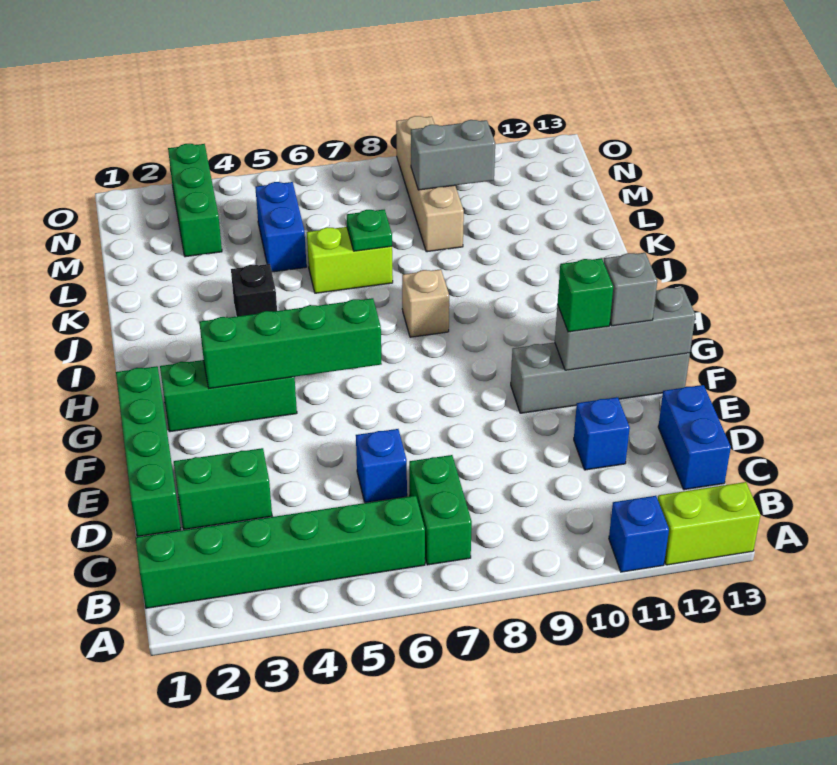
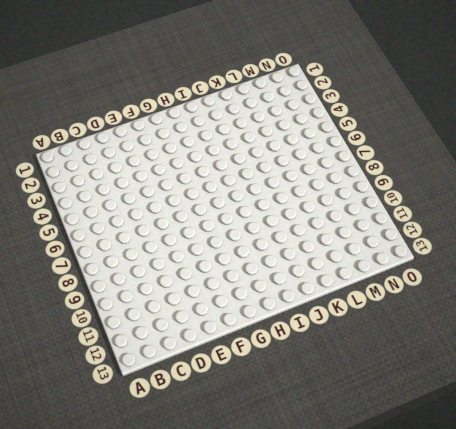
none -> blue brick A11 level 1
none -> lime brick A12:A13 level 1
none -> green brick B1:B6 level 1

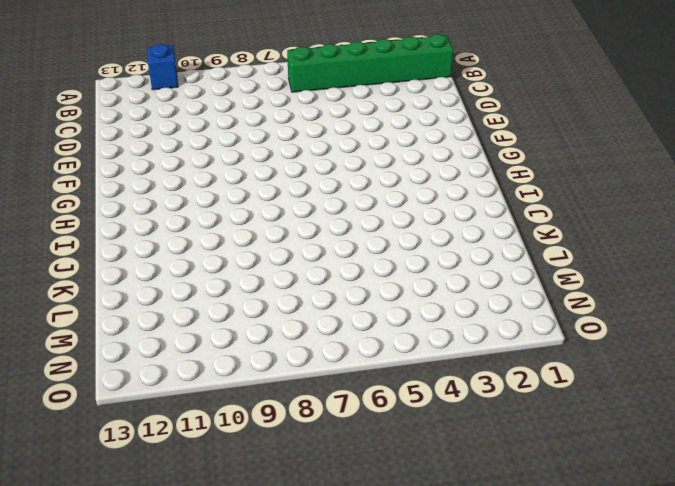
none -> lime brick A12:A13 level 1
none -> green brick B7:C7 level 1
none -> blue brick C13:D13 level 1

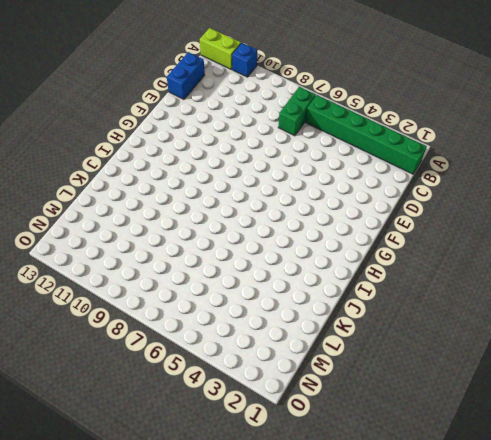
none -> green brick D1:G1 level 1
none -> green brick D2:D3 level 1
none -> blue brick D6 level 1

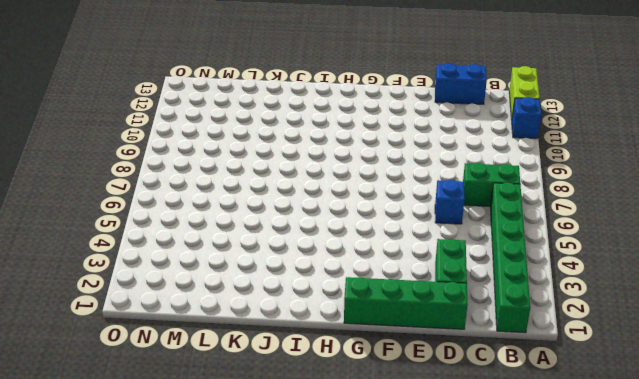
none -> blue brick D11 level 1
none -> grey brick F10:F13 level 1
none -> green brick G2:G4 level 1

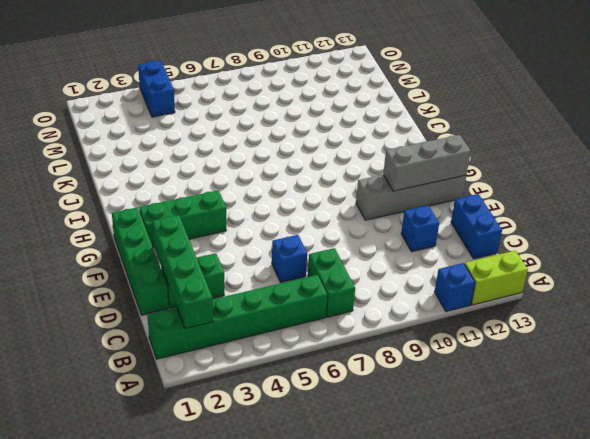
green brick B2:E2 level 2 -> green brick G3:G6 level 2
blue brick N4:O4 level 1 -> blue brick L5:M5 level 1
none -> tan brick I8 level 1
none -> black brick J4 level 1
none -> lime brick K6:K7 level 1

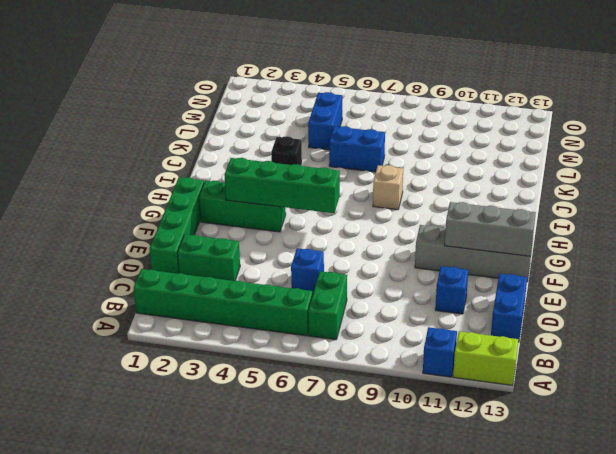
blue brick K6:K7 level 1 -> lime brick K6:K7 level 1
none -> tan brick L9:O9 level 1
none -> green brick M3:O3 level 1
none -> green plate K7 level 2

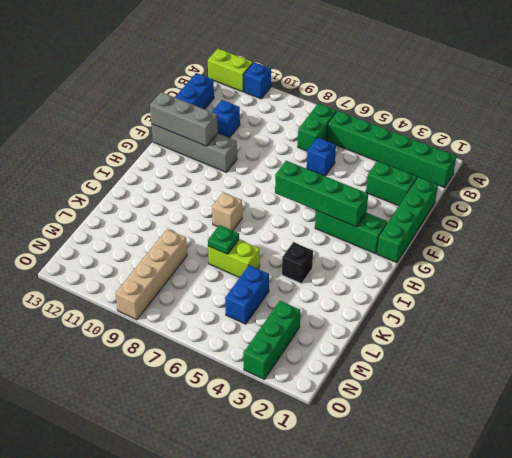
none -> grey brick M9:M10 level 2
none -> green brick F11 level 3
none -> grey brick F12 level 3

